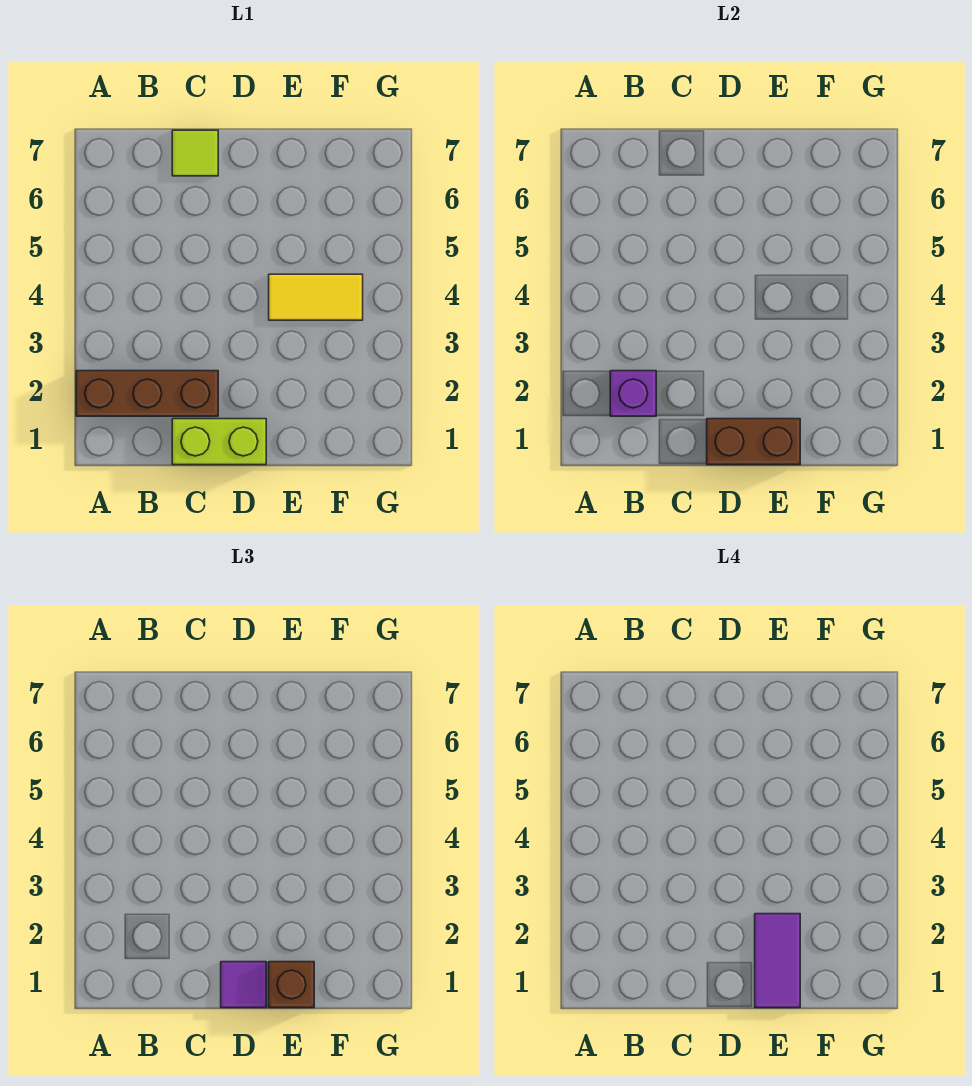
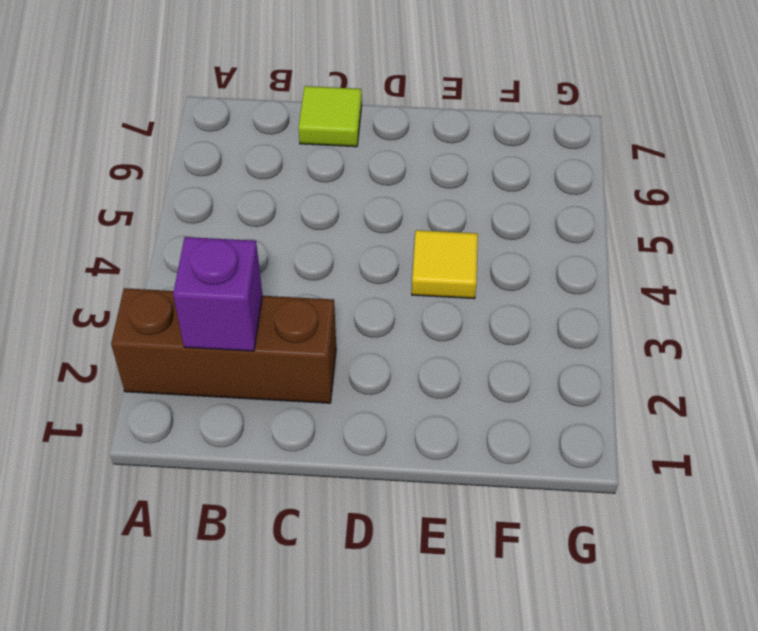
yellow tile E4 level 1 -> yellow tile E4:F4 level 1
none -> lime brick C1:D1 level 1
none -> brown brick D1:E1 level 2

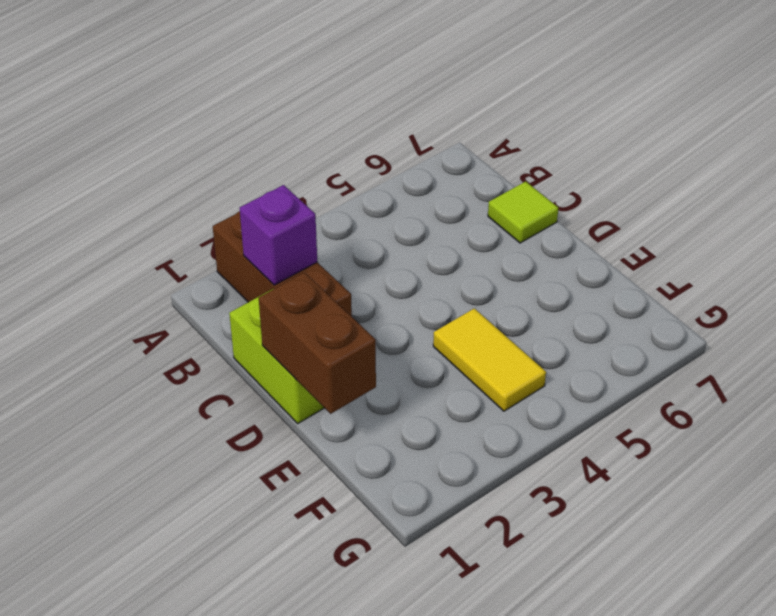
none -> purple tile D1 level 3
none -> brown brick E1 level 3

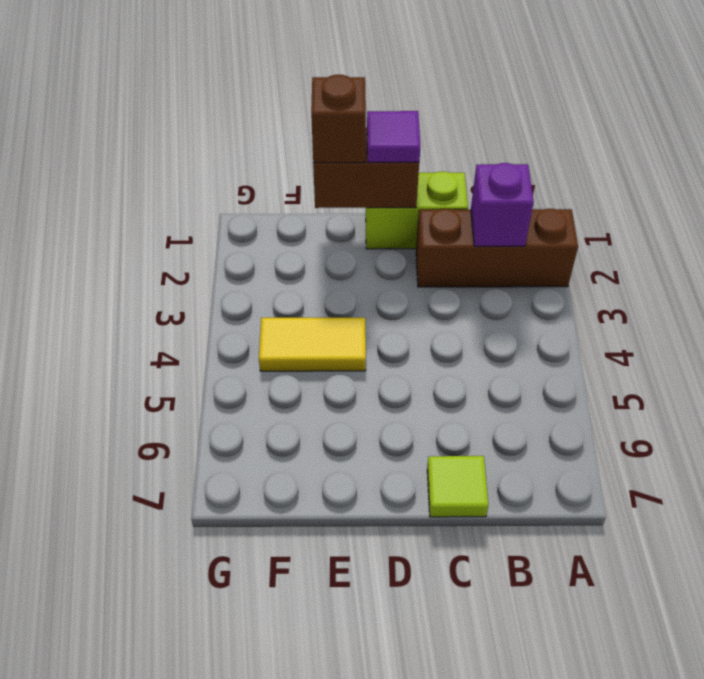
none -> purple tile E1:E2 level 4

